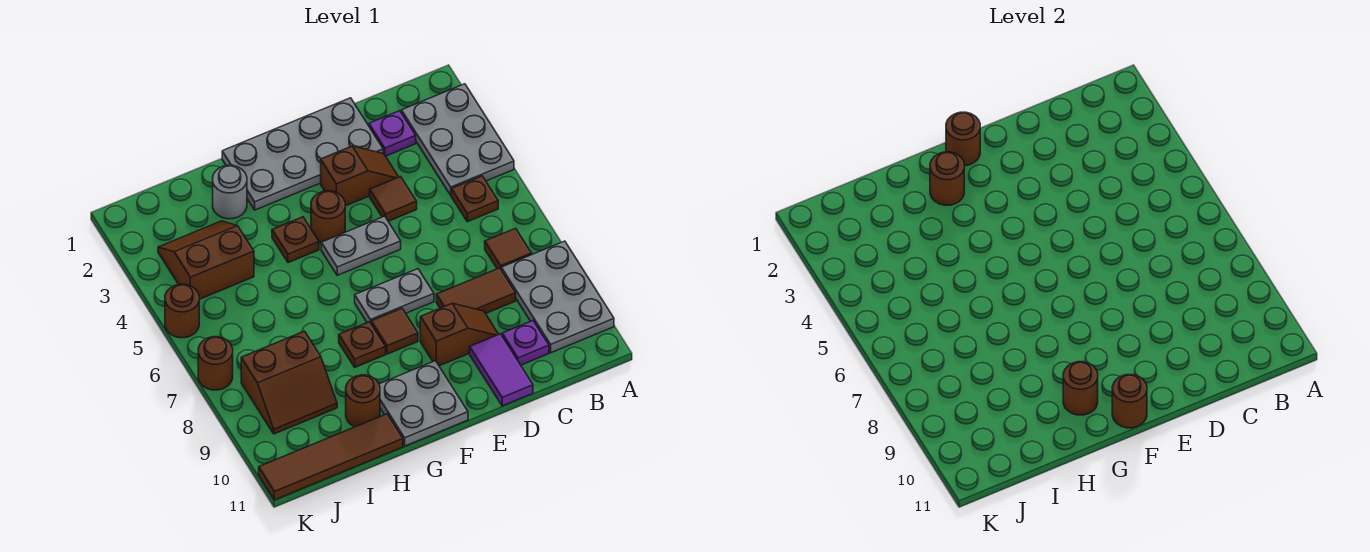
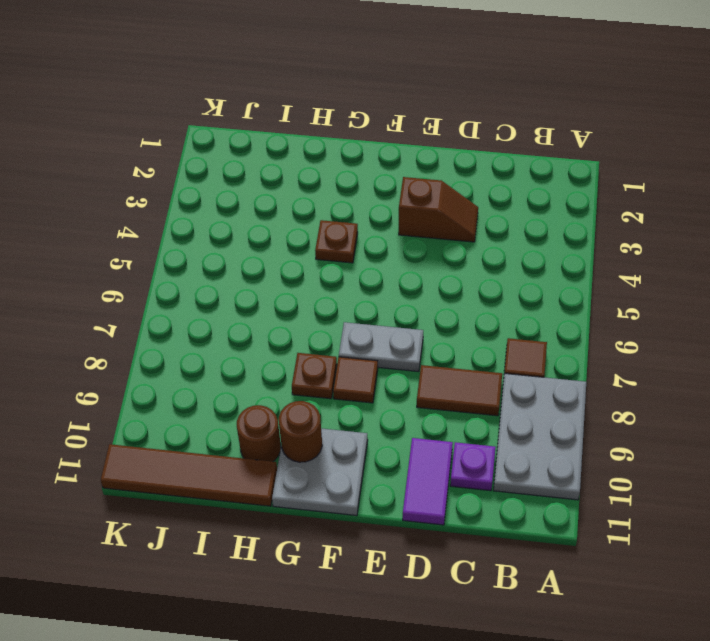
none -> grey plate A2:B4 level 1
none -> brown plate B5 level 1
none -> purple plate C2 level 1
none -> grey plate D1:G2 level 1

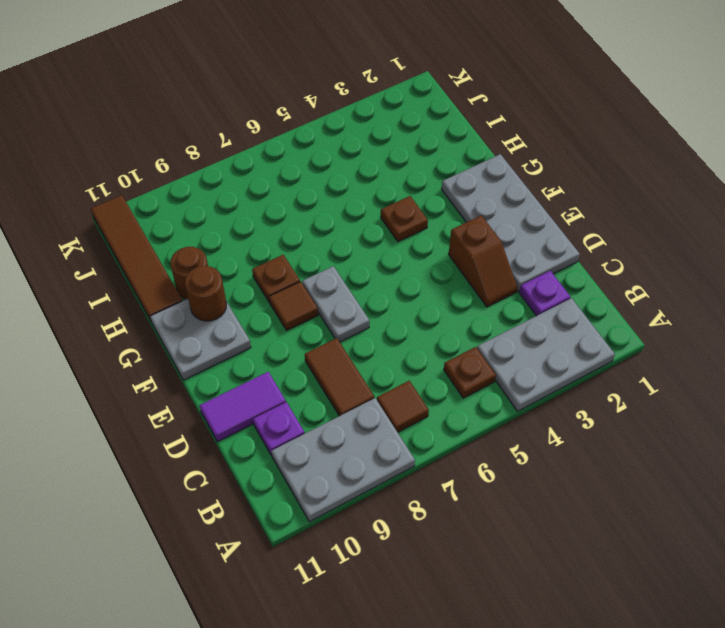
none -> brown tile D4 level 1
none -> brown slope D9:E9 level 1 top E
none -> grey plate E5:F5 level 1
none -> brown round brick F4 level 1

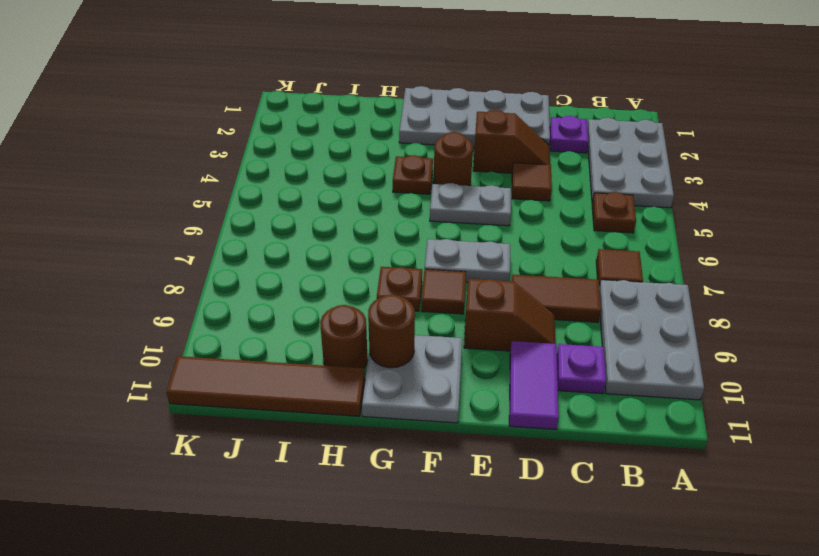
none -> grey round brick H2 level 1
none -> brown slope I3:J4 level 1 top 4
none -> brown slope I8:J9 level 1 top 8
none -> brown round brick K5 level 1

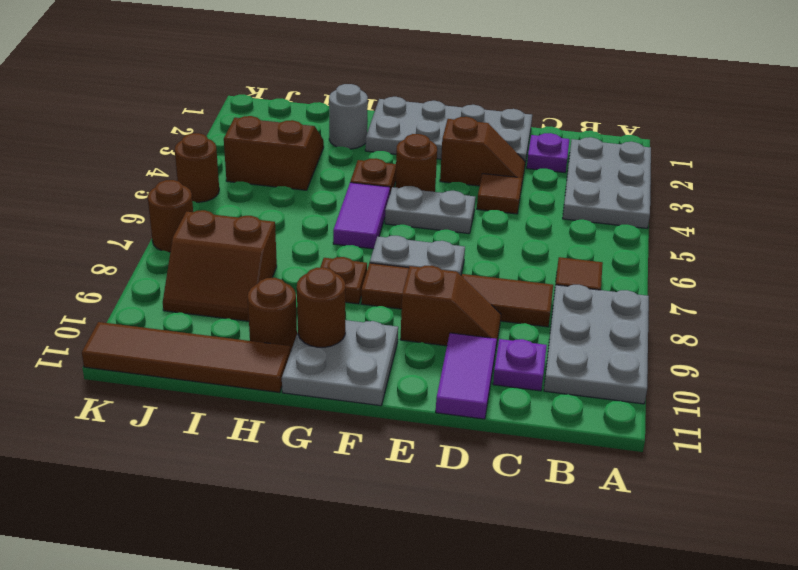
purple tile G5:G6 level 1 -> none
none -> brown plate B5 level 1
none -> brown round brick F1 level 2
none -> brown round brick F11 level 2
none -> brown round brick G2 level 2

